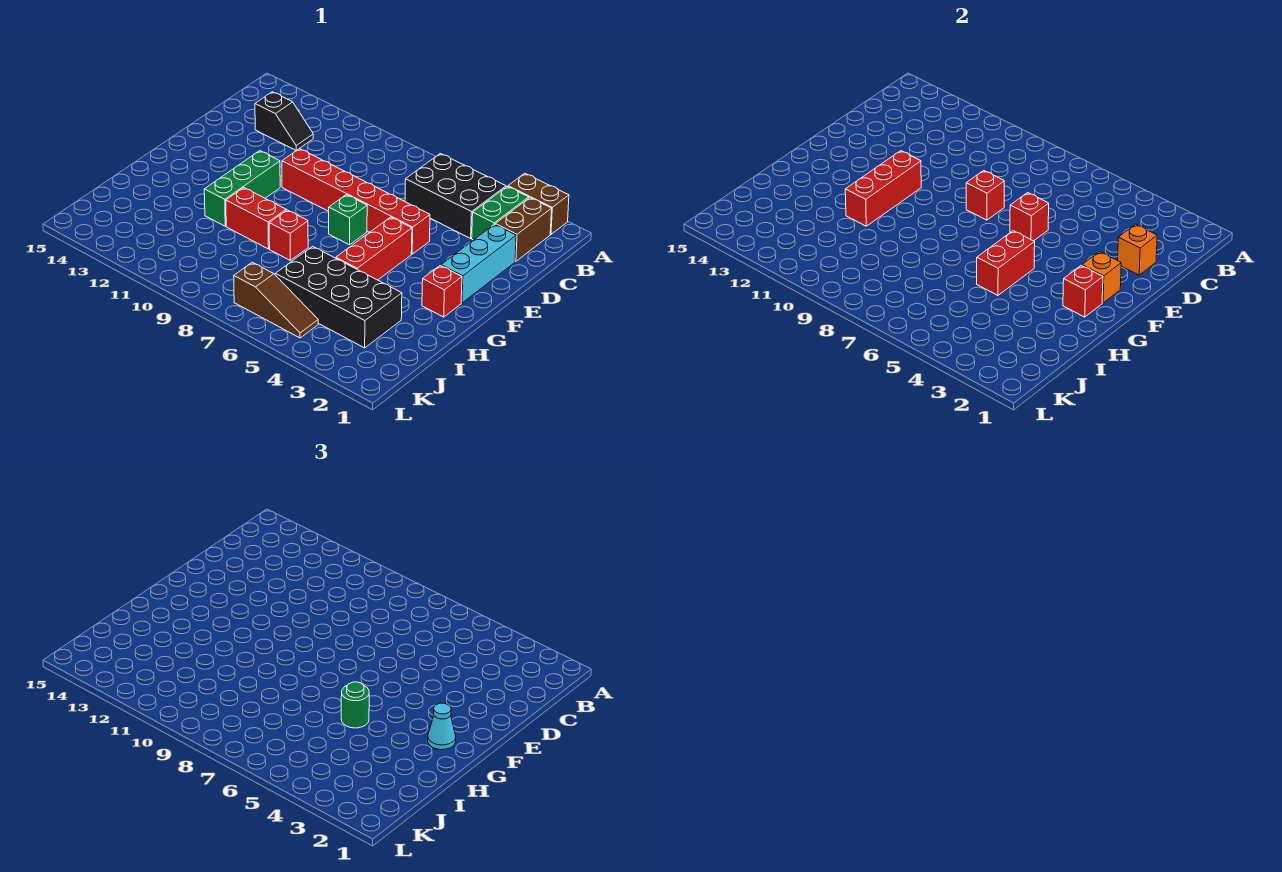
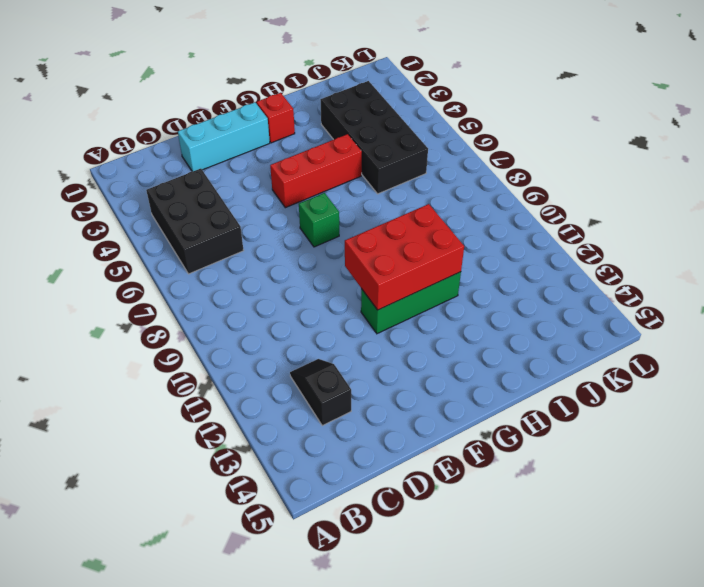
red brick F10:H11 level 2 -> red brick F11:H11 level 2
none -> brown brick A2:A3 level 1
none -> brown brick B2:C2 level 1
none -> green brick B3:C3 level 1

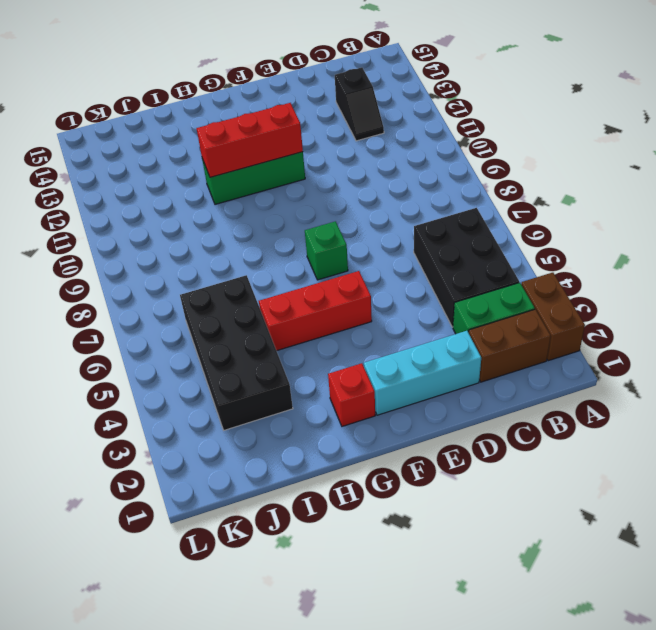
none -> red brick E5:E10 level 1
none -> red brick H8 level 1
none -> red brick H9:H10 level 1

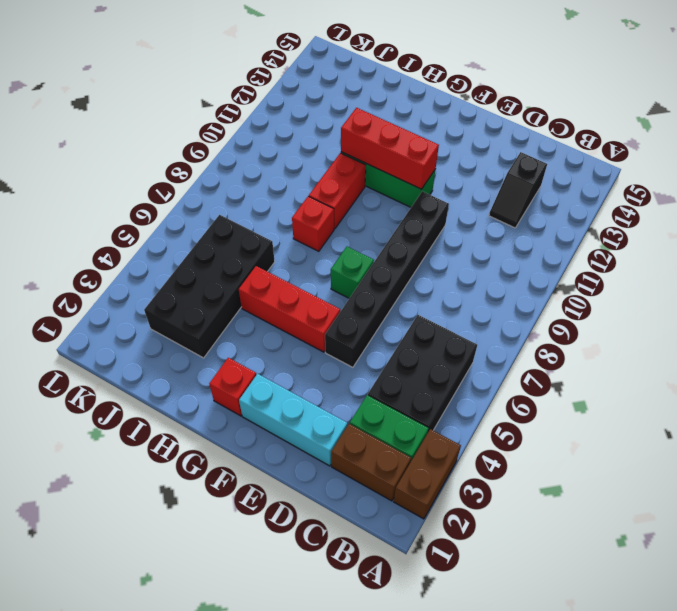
black brick E5:E10 level 1 -> red brick E5:E10 level 1
none -> brown slope K5:K7 level 1 top 7
none -> orange brick D2 level 2
none -> red brick E6 level 2

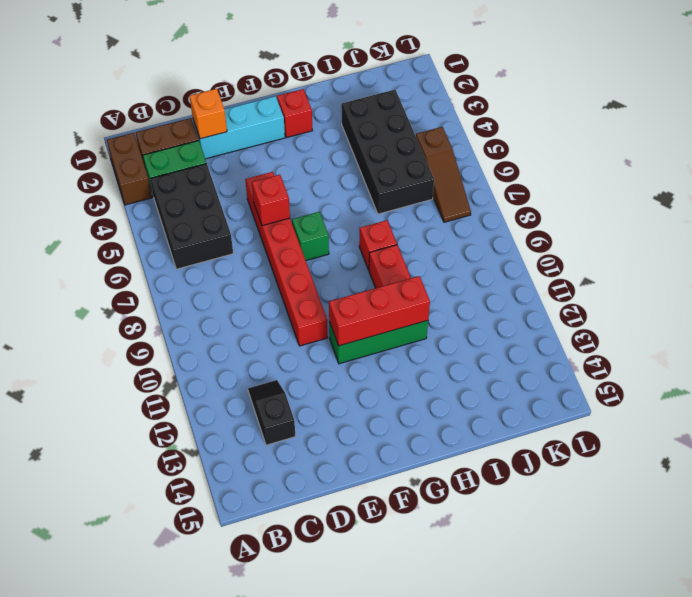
brown slope K5:K7 level 1 top 5 -> brown slope K5:K7 level 1 top 7
none -> red brick F5:H5 level 1
none -> red brick E8 level 2
none -> orange brick F2 level 2

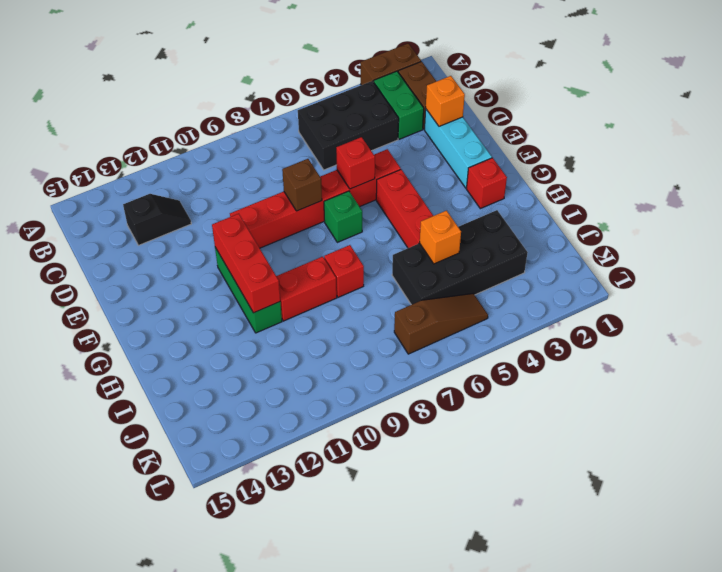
brown brick E8 level 2 -> red brick E8 level 2
orange brick I5 level 2 -> orange brick F2 level 2
none -> red brick G2 level 2
none -> red brick G5:H5 level 2
none -> cyan cone G2 level 3

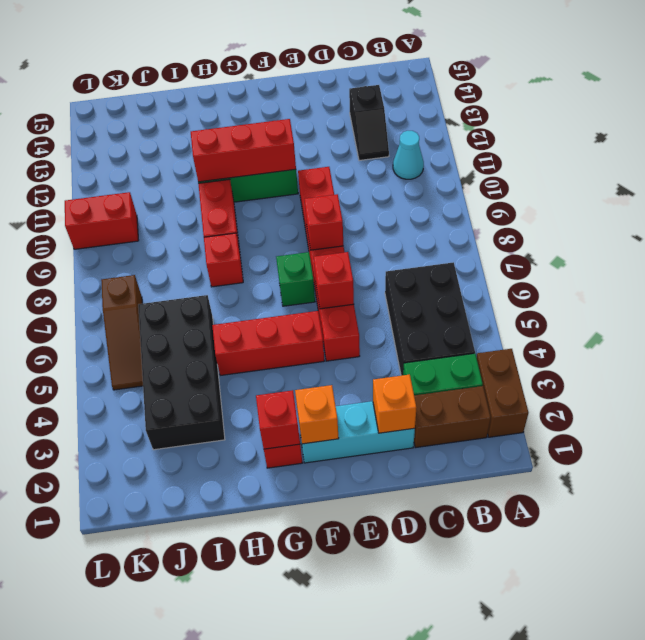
cyan cone B11 level 1 -> cyan cone G2 level 3
red brick K10:L10 level 1 -> red brick G5:H5 level 2
none -> green round brick H5 level 3

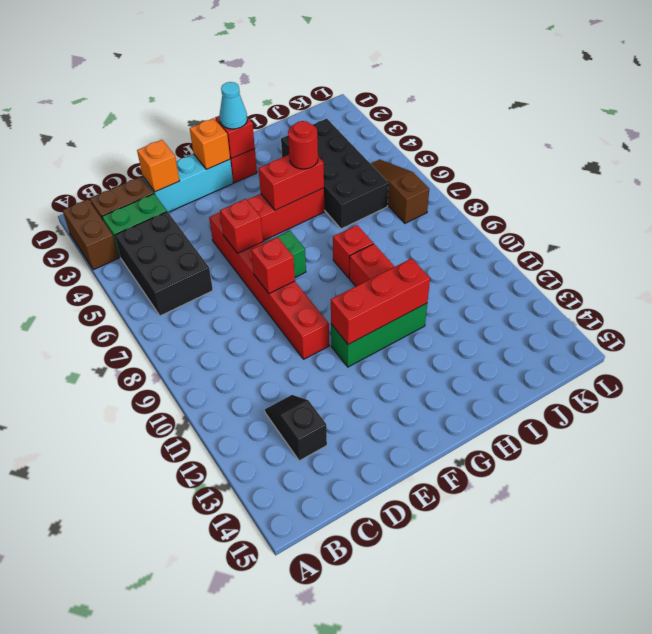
red round brick H5 level 3 -> green round brick H5 level 3

